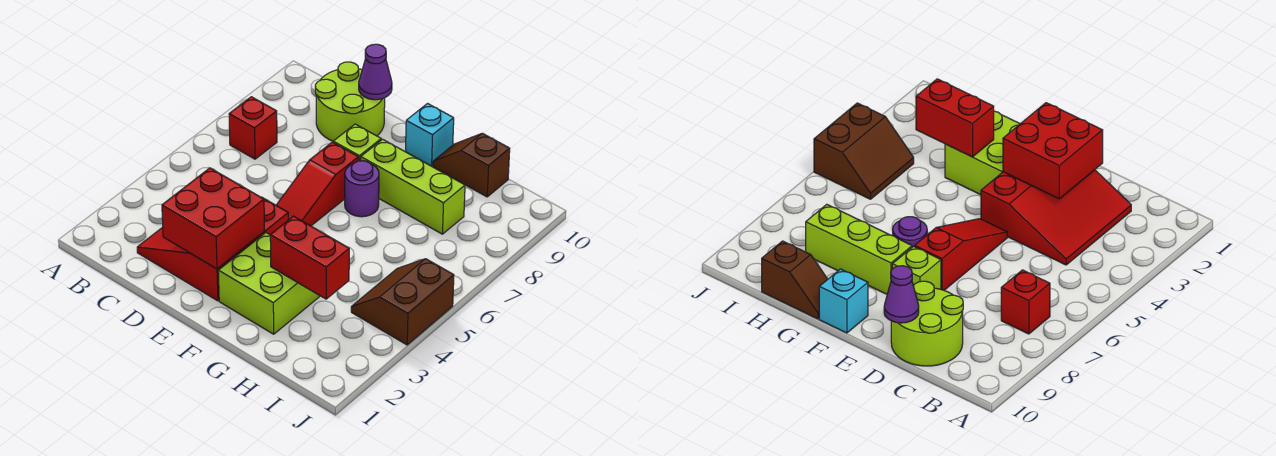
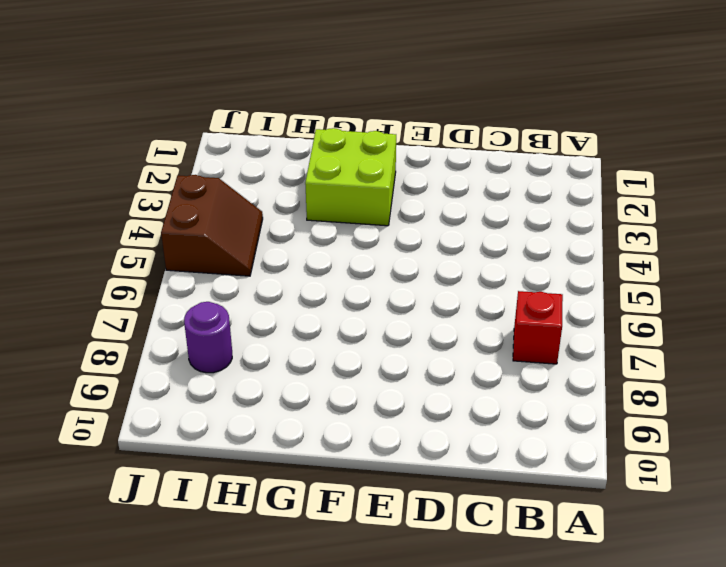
purple round brick I8 level 1 -> purple round brick F7 level 1
none -> red slope C2:E4 level 1 top E
none -> lime round brick C9:D10 level 1
none -> red slope E5:E7 level 1 top 7

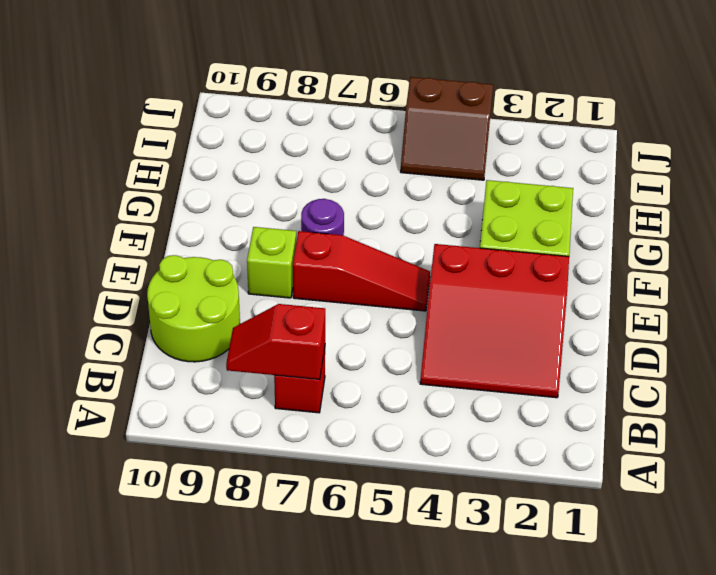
red slope B7:B8 level 2 top 7 -> none
none -> lime brick F8:H8 level 1
none -> cyan brick F10 level 1
none -> brown slope G10:H10 level 1 top H

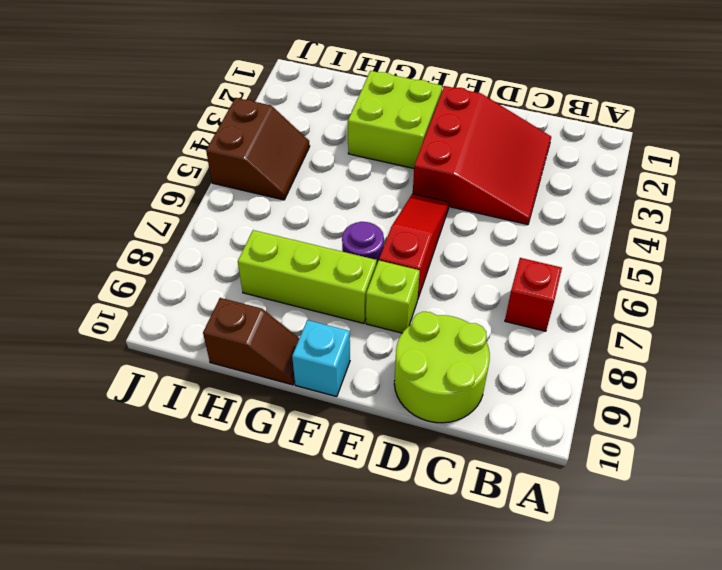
none -> red brick D2:E3 level 2
none -> purple cone D10 level 2
none -> red brick G3:H3 level 2

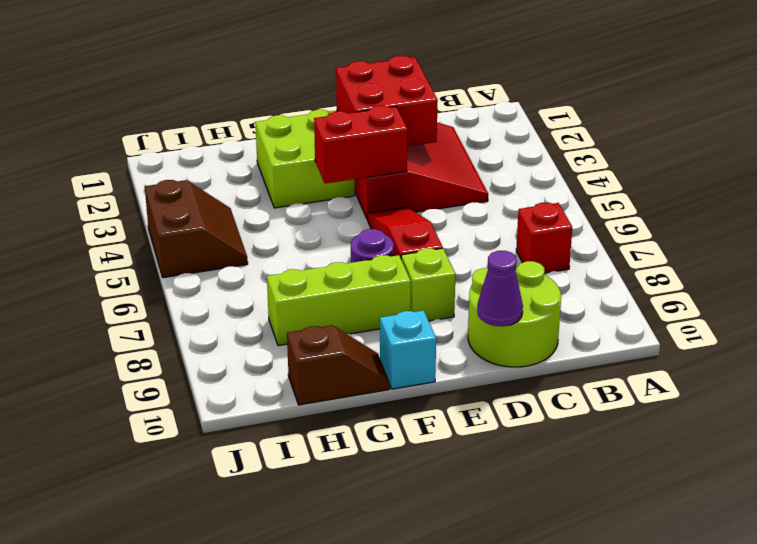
red brick E4:F4 level 2 -> red brick G3:H3 level 2

